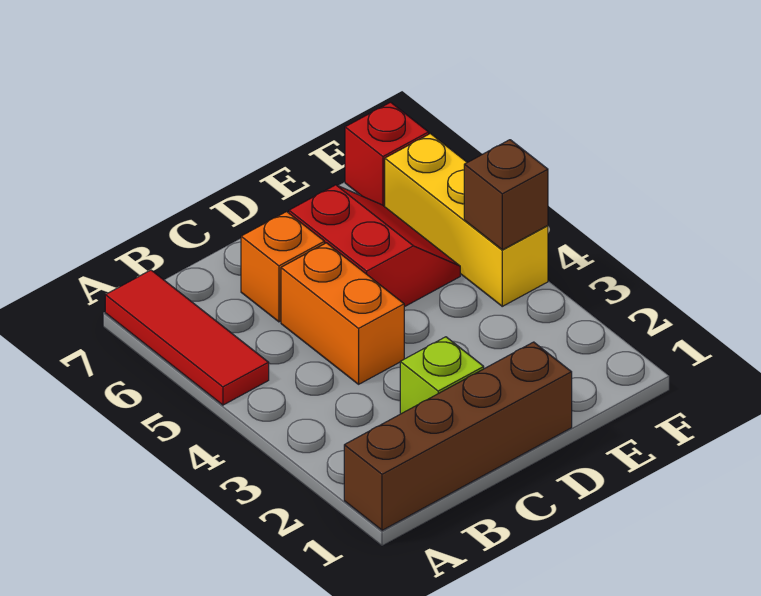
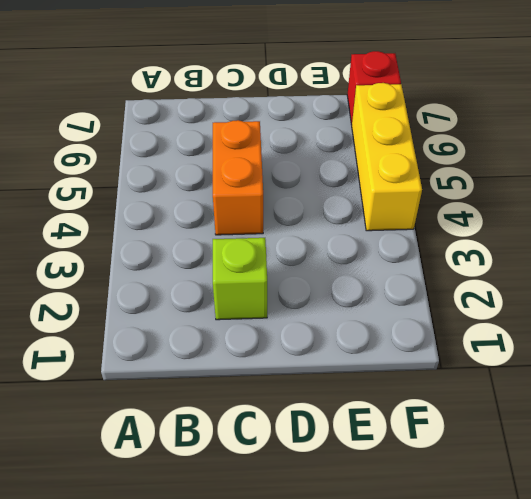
none -> brown brick A1:D1 level 1
none -> red tile A5:A7 level 1

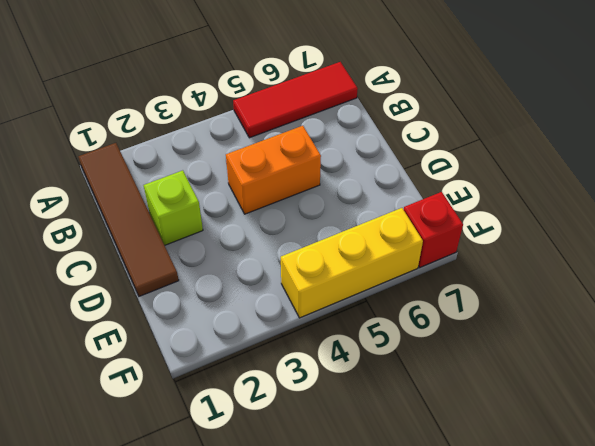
brown tile A1:D1 level 1 -> brown brick A1:D1 level 1
none -> orange brick C6 level 1
none -> red slope D5:E6 level 1 top D

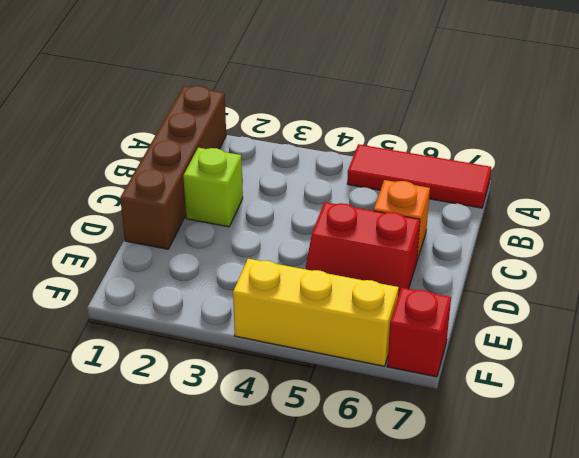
none -> orange brick C4:C5 level 1
none -> brown brick F4 level 2

